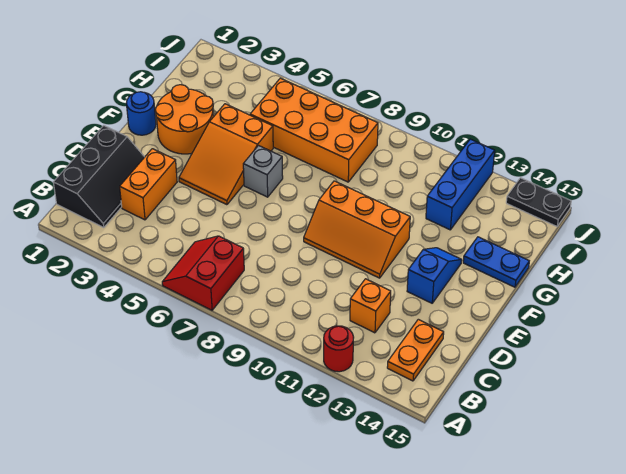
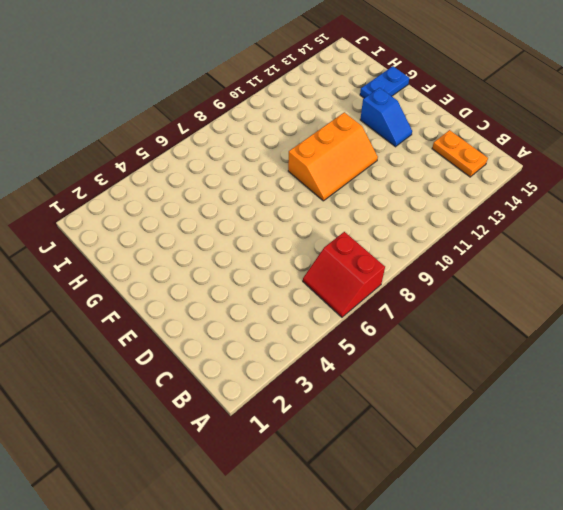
blue slope E13:F13 level 1 top F -> blue slope E13:F13 level 1 top E
none -> red round brick A12 level 1
none -> black slope B1:D2 level 1 top 1
none -> orange brick C3:D3 level 1

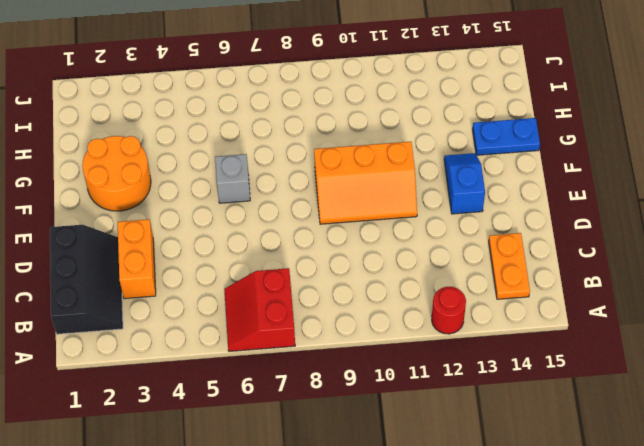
none -> orange brick C12 level 1
none -> orange slope E4:G5 level 1 top G
none -> blue round brick F1 level 1

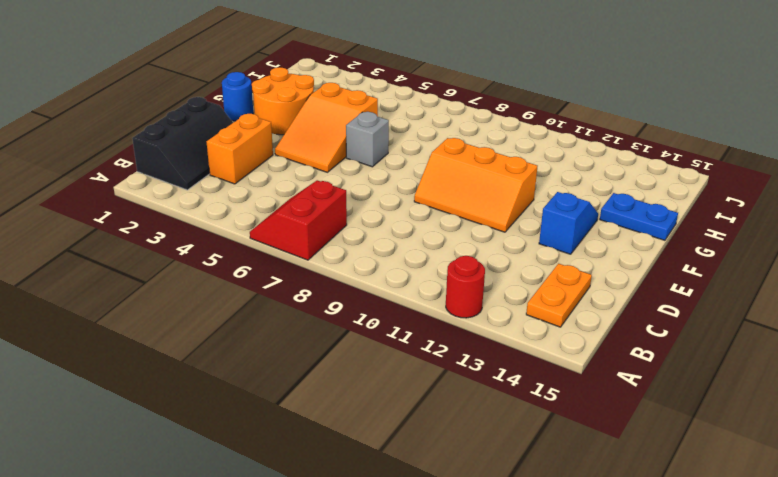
none -> orange brick C12 level 1
none -> orange brick H5:I8 level 1
none -> blue brick H12:J12 level 1

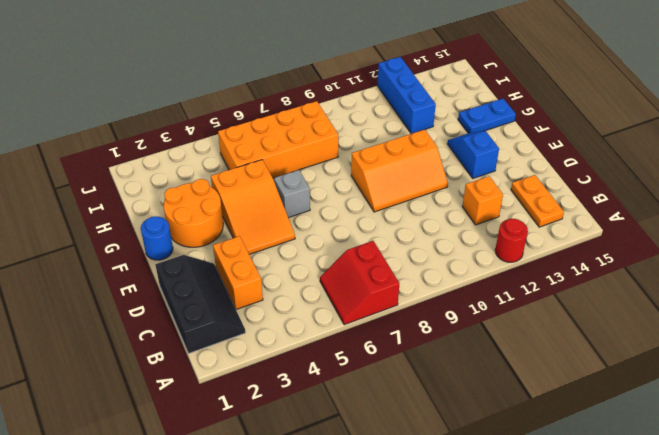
none -> black plate J14:J15 level 1

